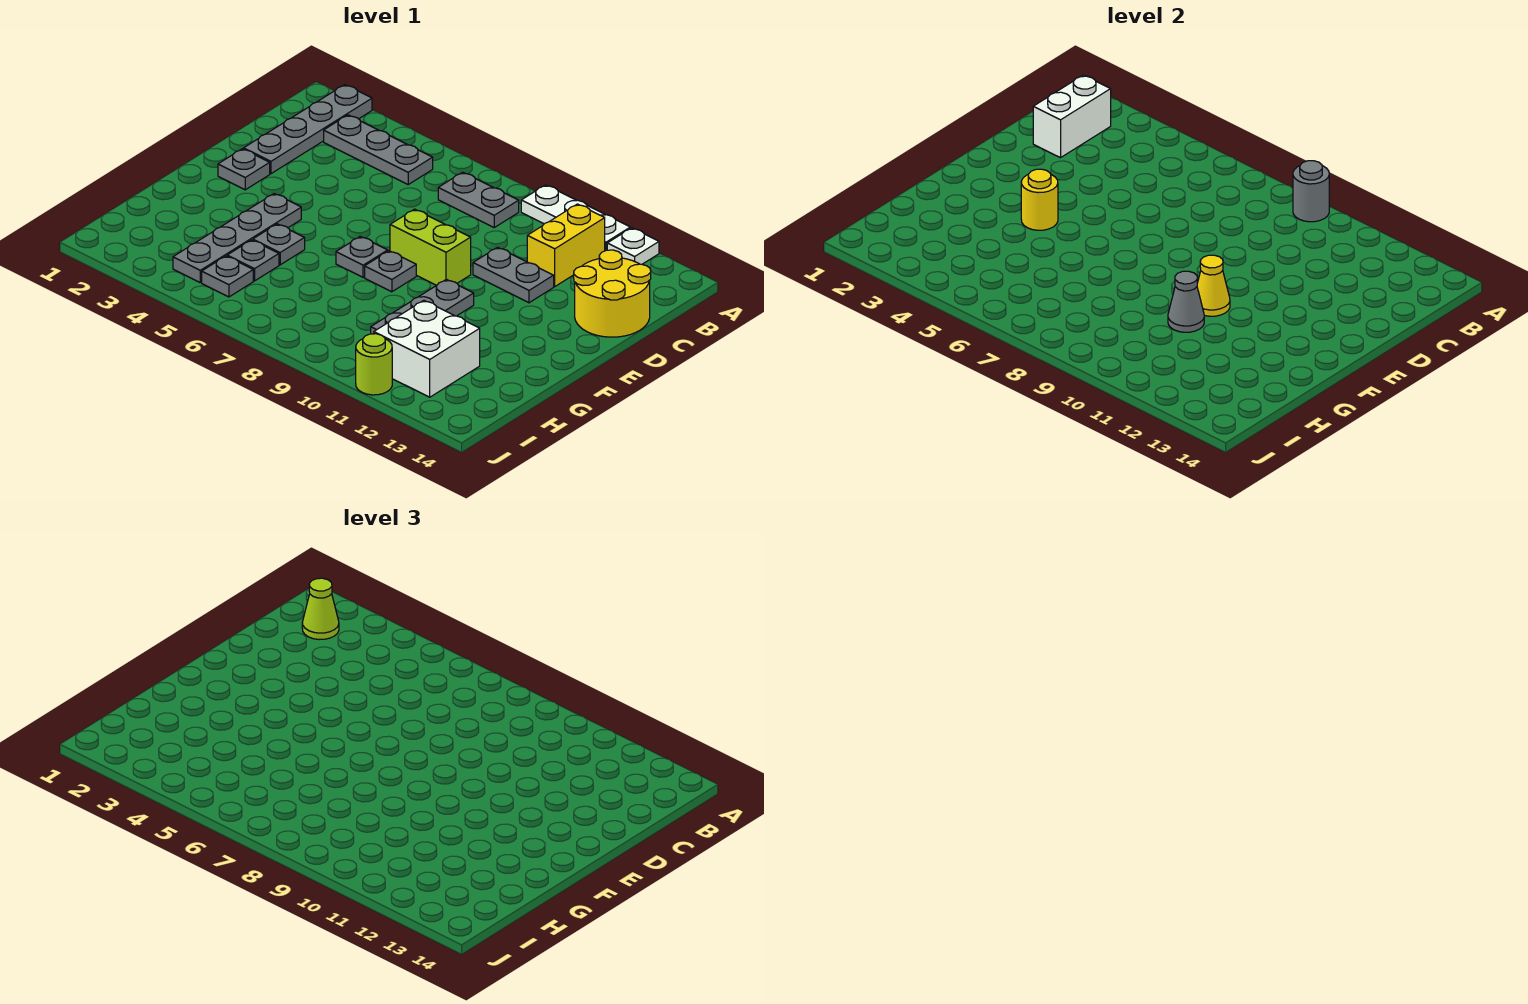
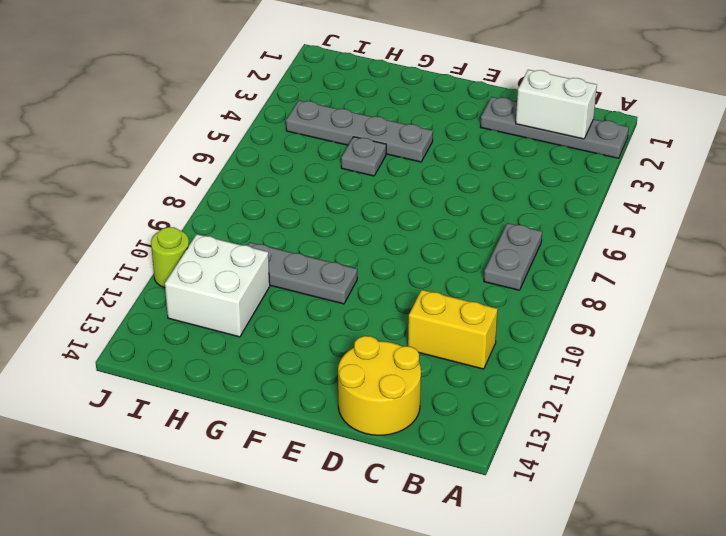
none -> white plate A9:A11 level 1
none -> white plate A12 level 1
none -> grey plate B3:B5 level 1

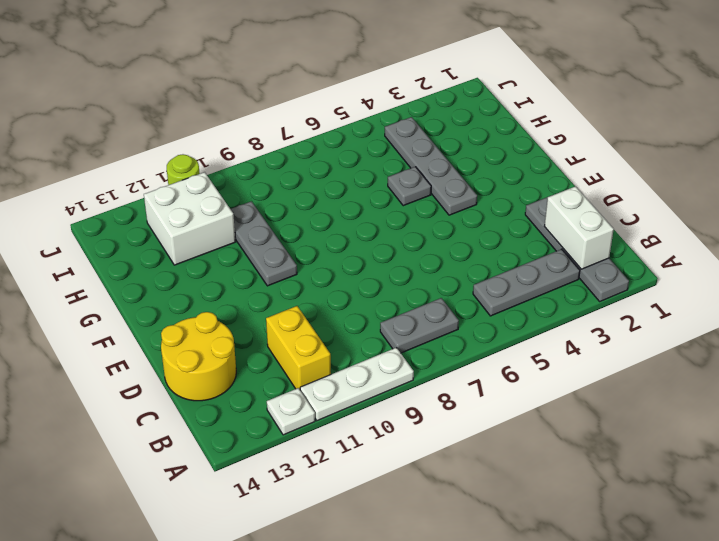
none -> grey plate D10:D11 level 1
none -> grey plate E2 level 1
none -> lime brick E8:E9 level 1

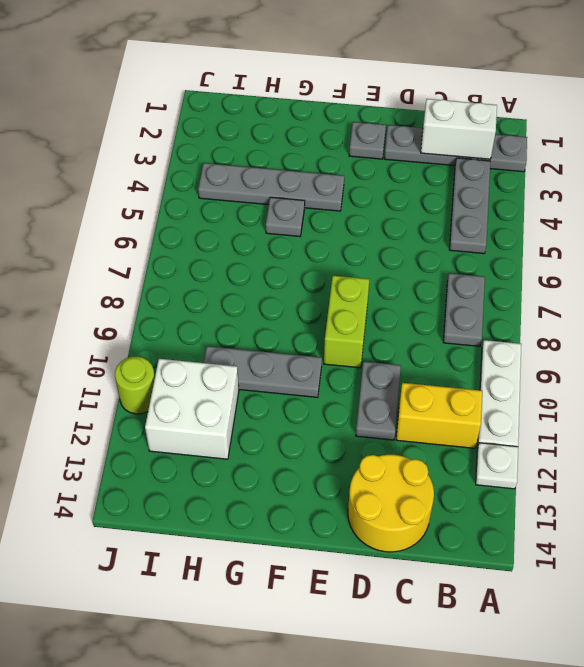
none -> grey plate F7 level 1
none -> grey plate F8 level 1
none -> grey plate H5 level 1

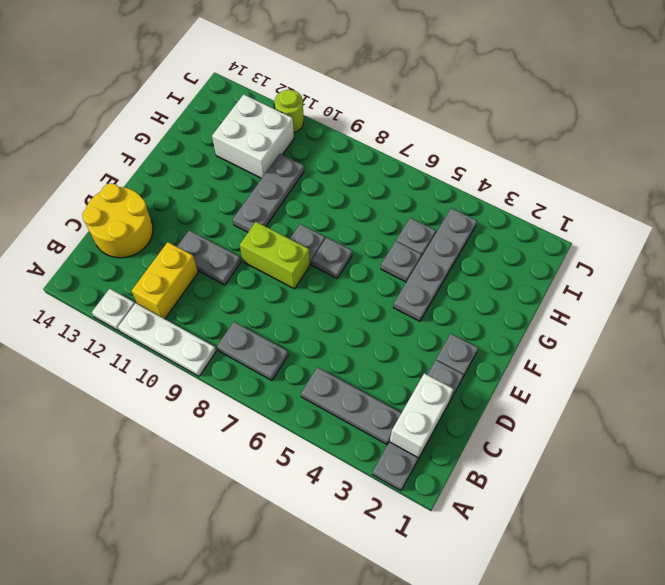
none -> grey plate I5 level 1
none -> grey round brick A9 level 2
none -> yellow round brick F4 level 2

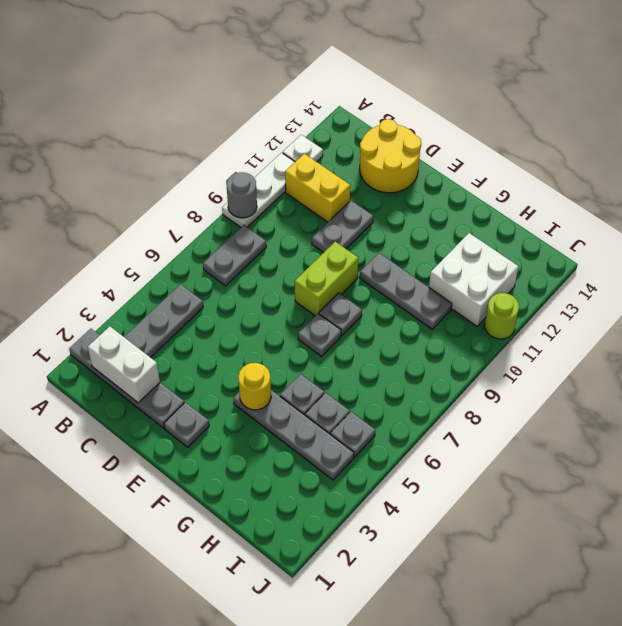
none -> yellow cone F10 level 2
none -> grey cone G10 level 2
none -> lime cone B2 level 3

